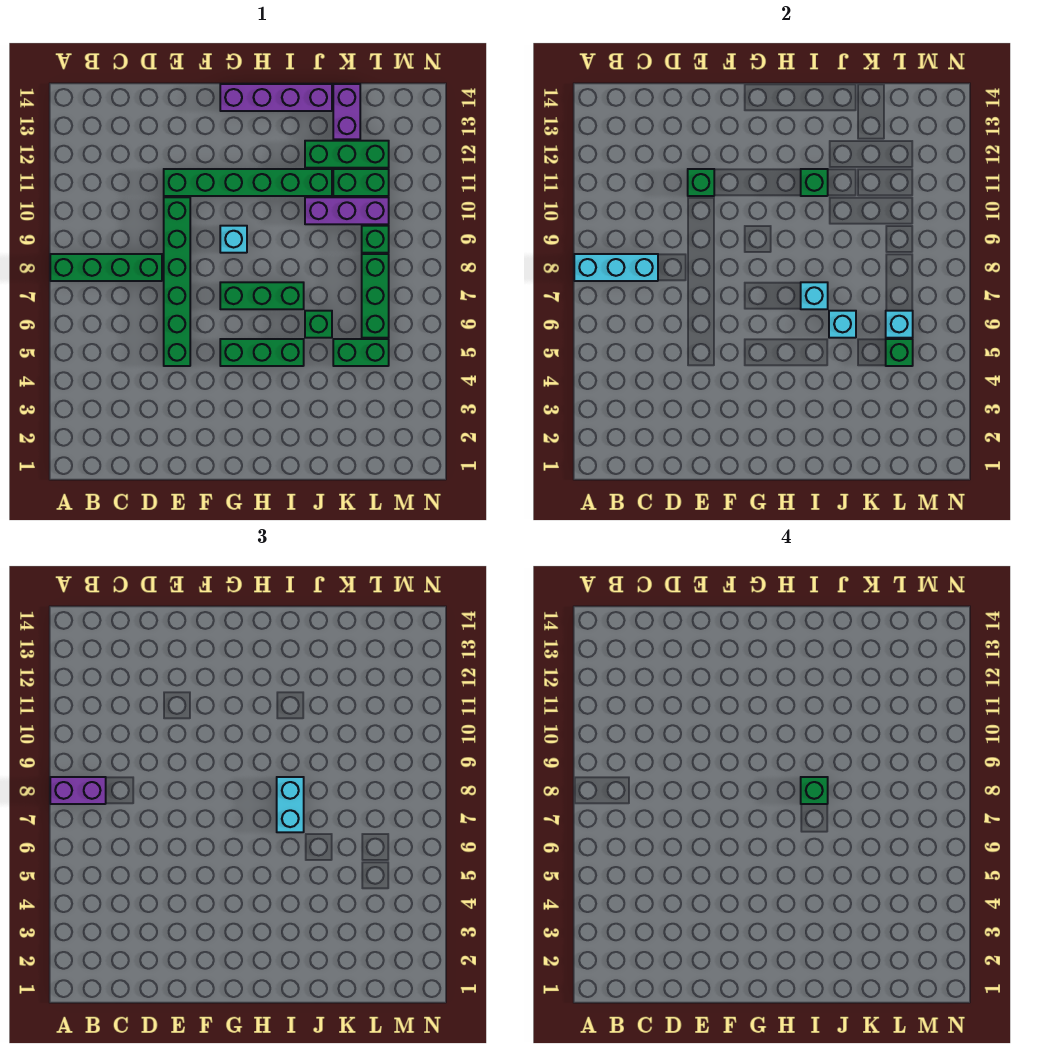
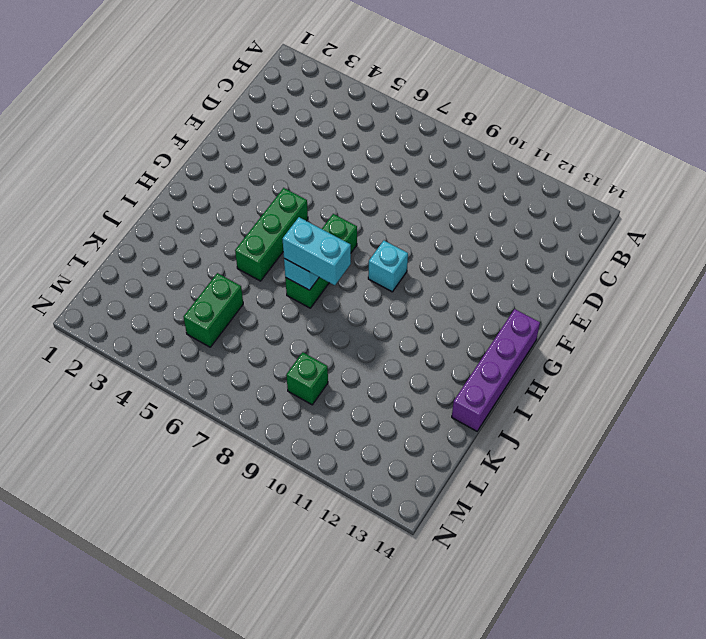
none -> green brick A8:D8 level 1
none -> green brick E5:E10 level 1
none -> green brick E11:J11 level 1

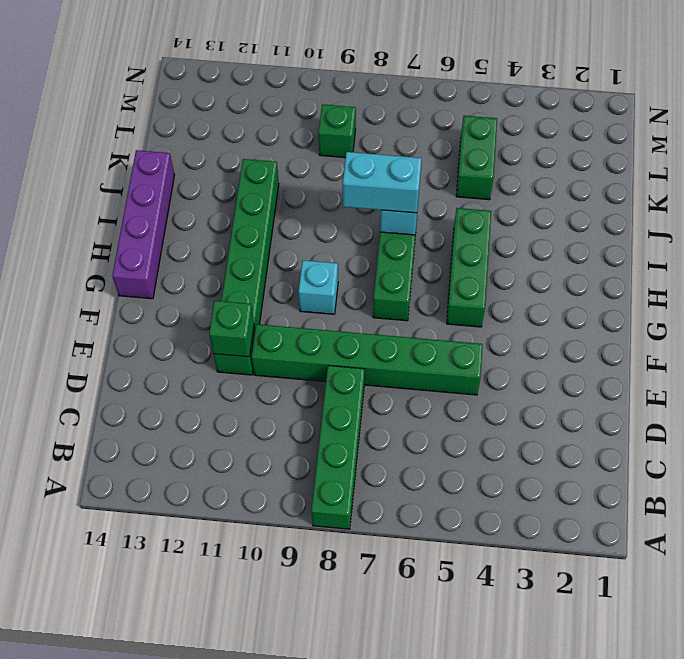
none -> green brick J6 level 1
none -> purple brick J10:L10 level 1
none -> green brick J12:L12 level 1

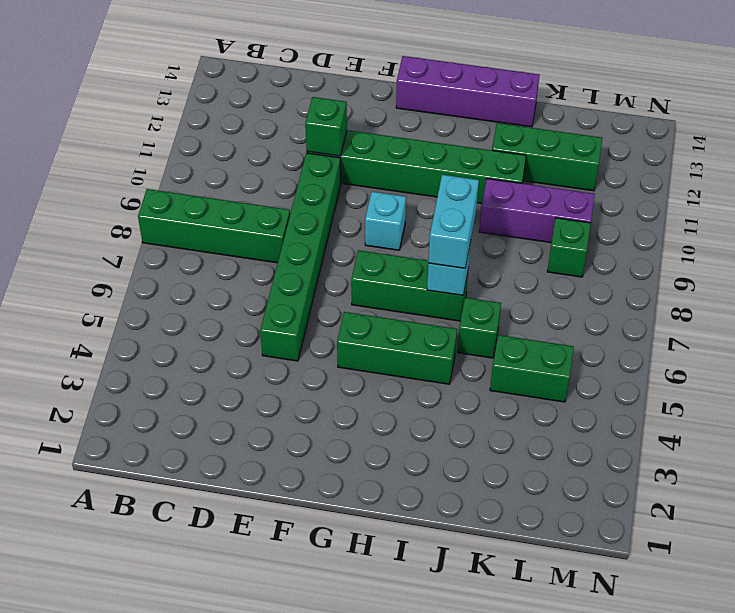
none -> green brick K11:L11 level 1
none -> purple brick K13:K14 level 1
none -> green brick L6:L8 level 1

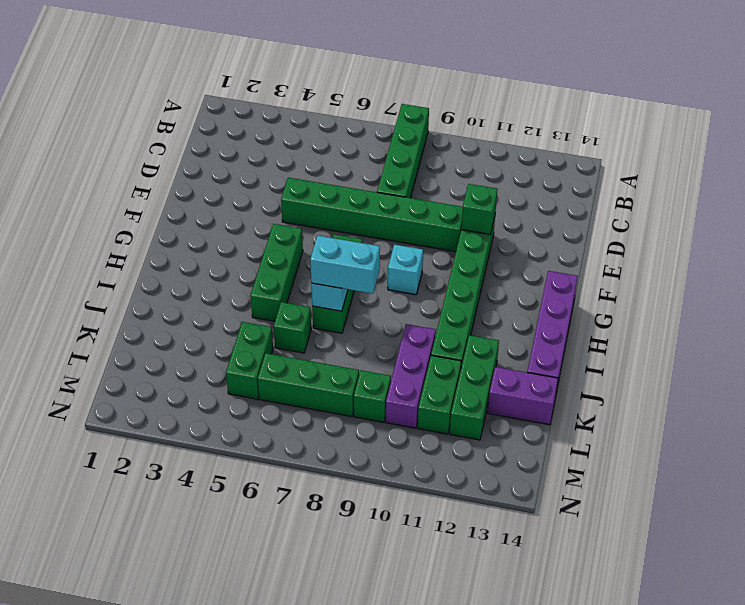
none -> cyan brick A8:C8 level 2
none -> green brick I11 level 2
none -> cyan brick J6 level 2

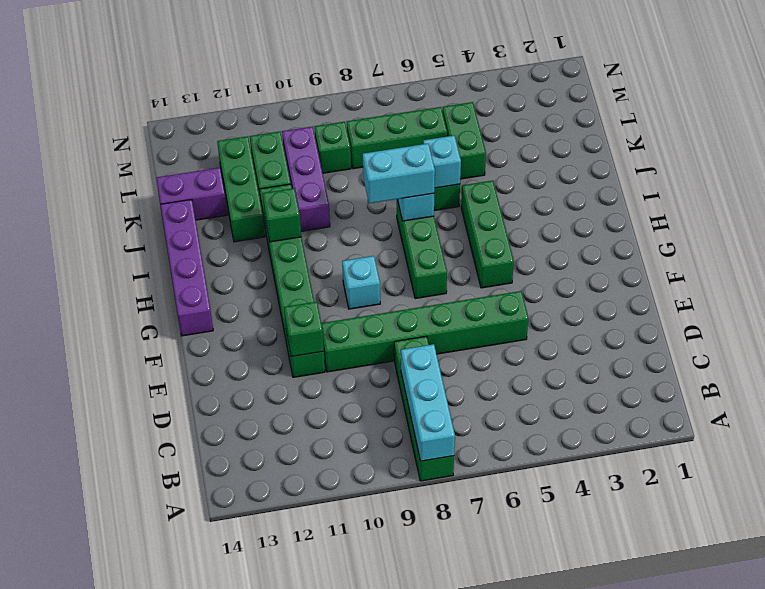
none -> green brick L5 level 2
none -> cyan brick L6 level 2
none -> purple brick A8:B8 level 3

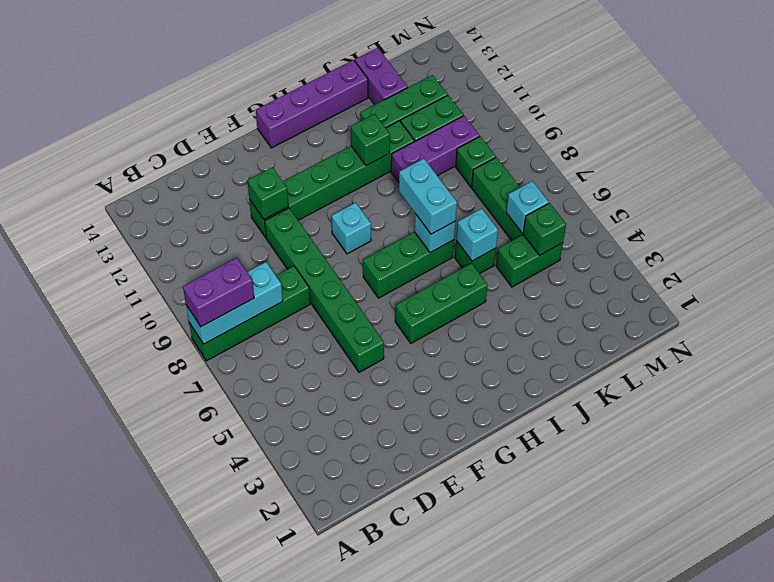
none -> green brick I8 level 4

